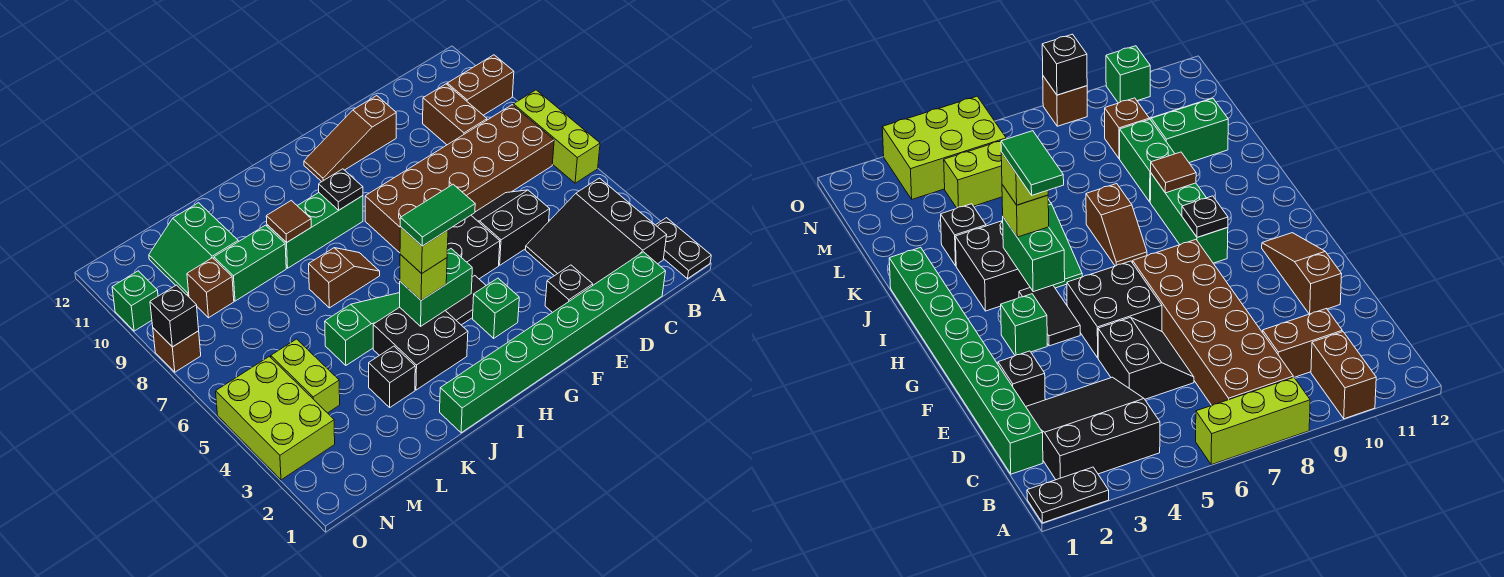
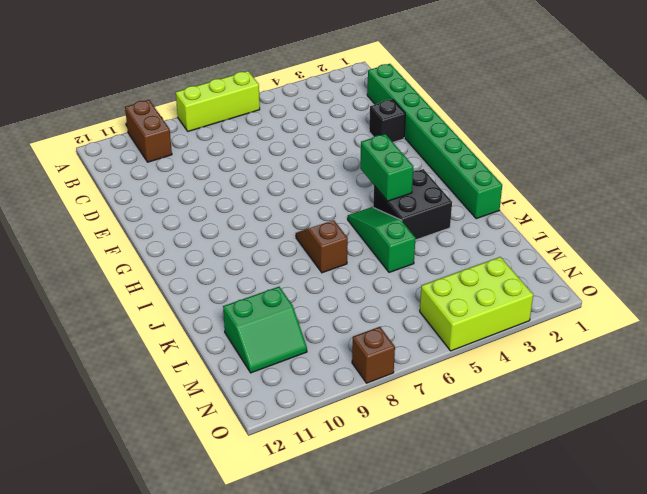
none -> black plate A1:A2 level 1
none -> black slope B2:D4 level 1 top B
none -> brown brick B7:G8 level 1
none -> brown brick C9:C10 level 1

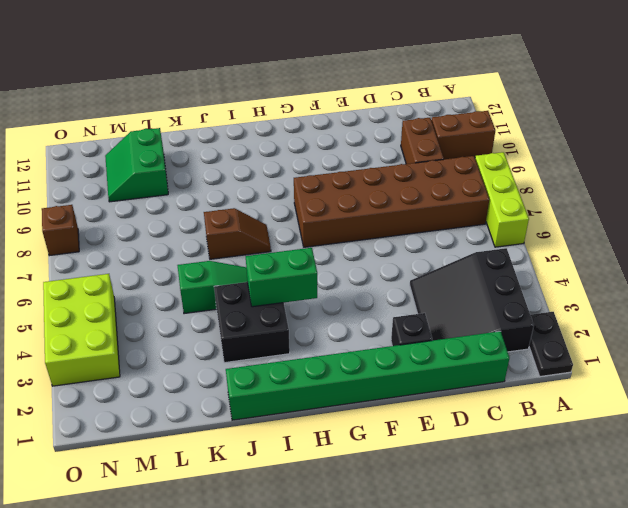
none -> black slope D5:E6 level 1 top 5
none -> brown slope E11:G11 level 1 top E
none -> black brick F5:G6 level 1
none -> green brick G3 level 1

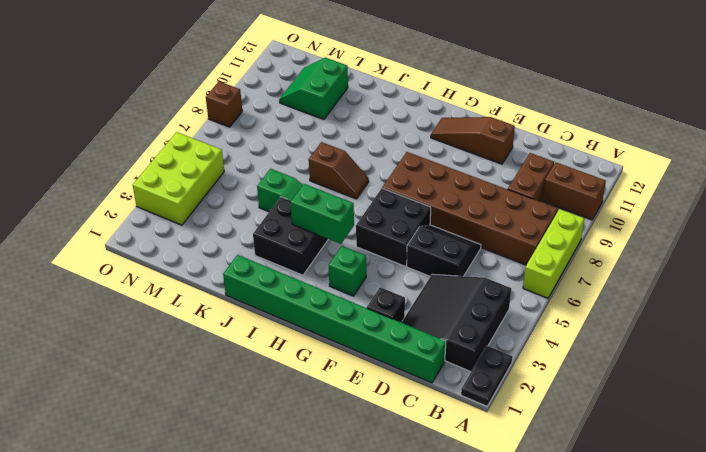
none -> black tile G4:H4 level 1
none -> green brick H9:J9 level 1
none -> black brick K3 level 1
none -> green brick K9:L9 level 1

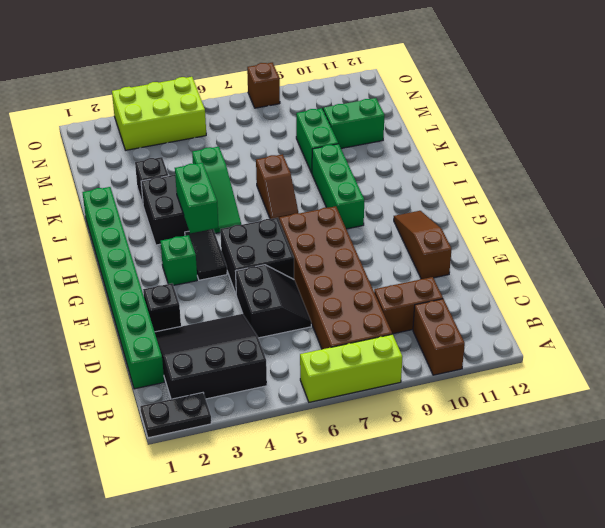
none -> lime brick M4:M5 level 1
none -> brown brick M9 level 1
none -> green brick O10 level 1
none -> black plate H9 level 2

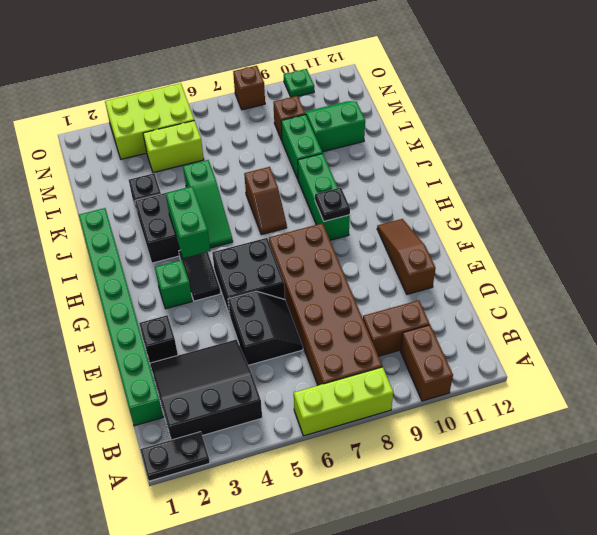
green plate O10 level 1 -> green brick O10 level 1
none -> brown tile J9 level 2
none -> black brick O8 level 2
none -> lime brick I4 level 3
none -> lime brick I4 level 4

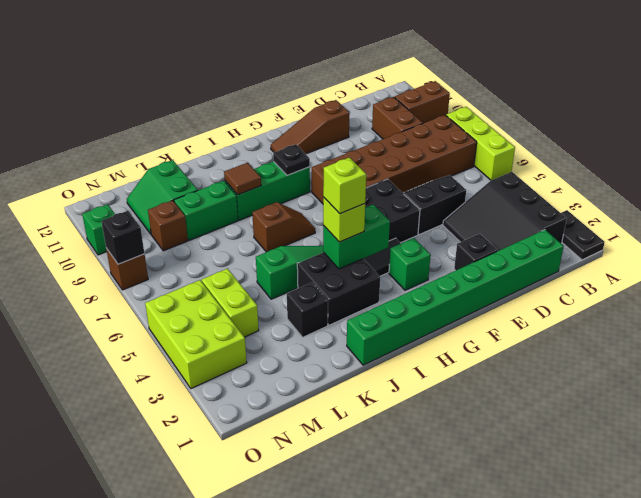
none -> green tile H4:I4 level 5

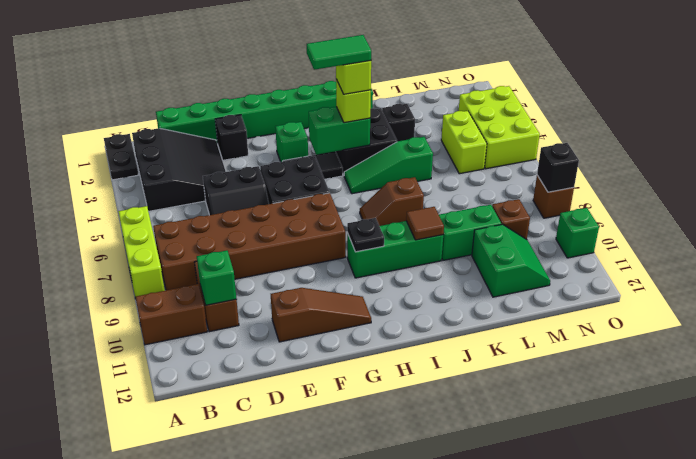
green brick C10 level 2 -> none

